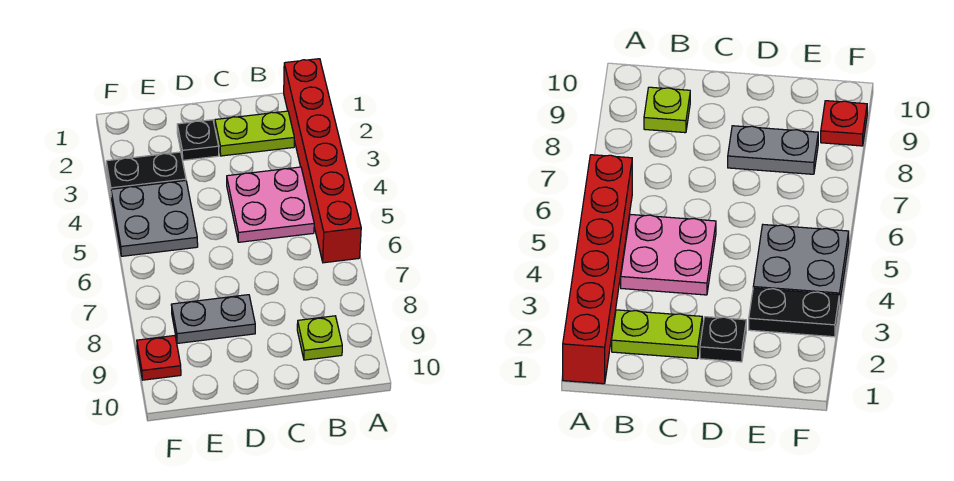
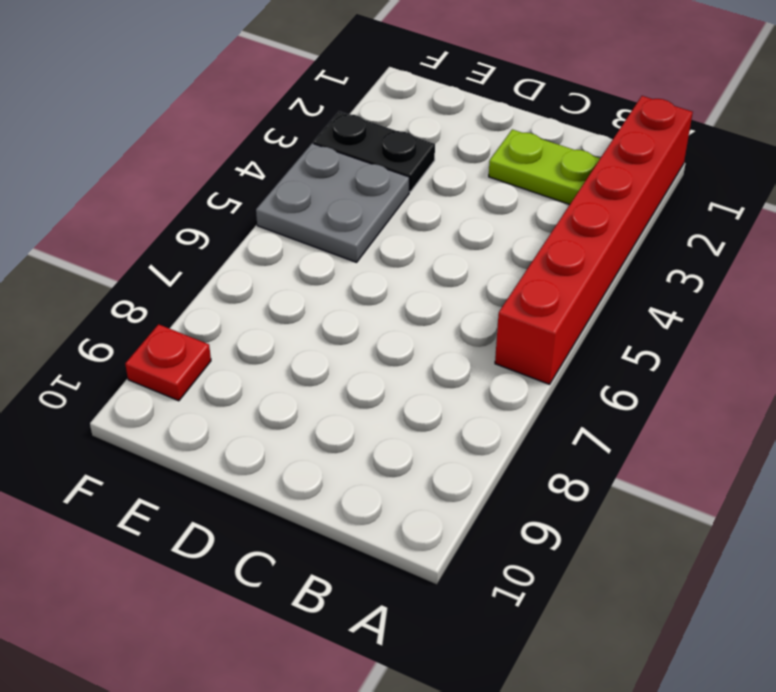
none -> pink plate B4:C5 level 1
none -> lime plate B9 level 1

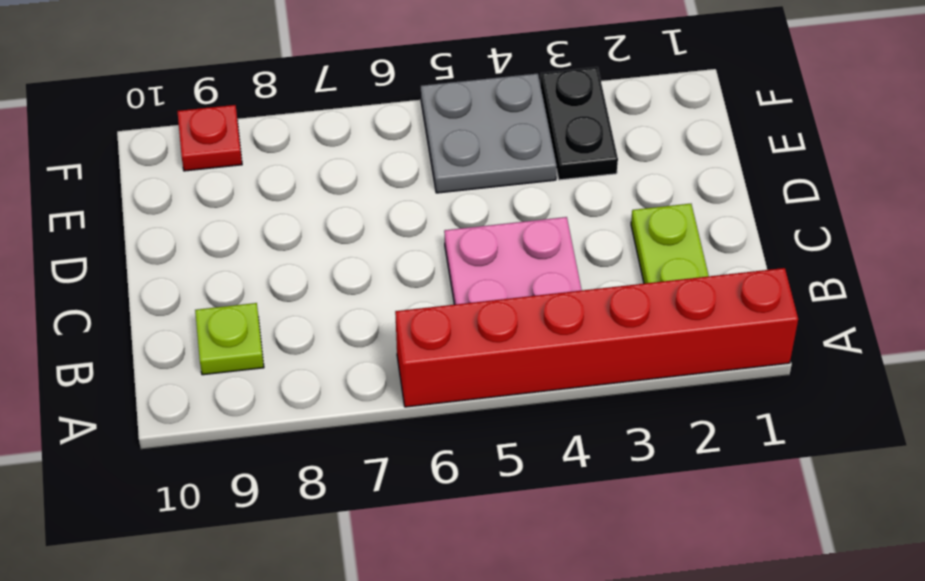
none -> black plate D2 level 1
none -> grey plate D8:E8 level 1

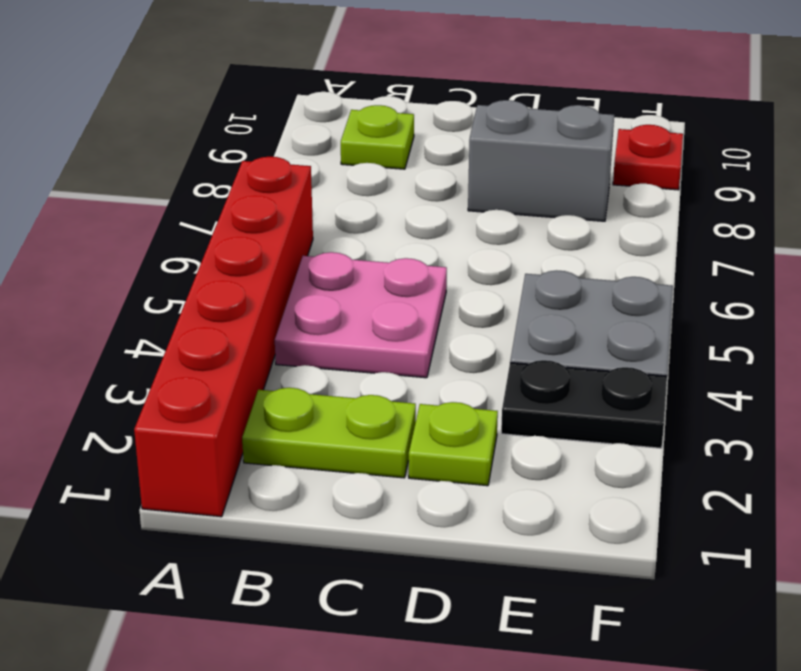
lime plate D2 level 1 -> black plate D2 level 1
grey brick D8:E8 level 1 -> grey plate D8:E8 level 1

